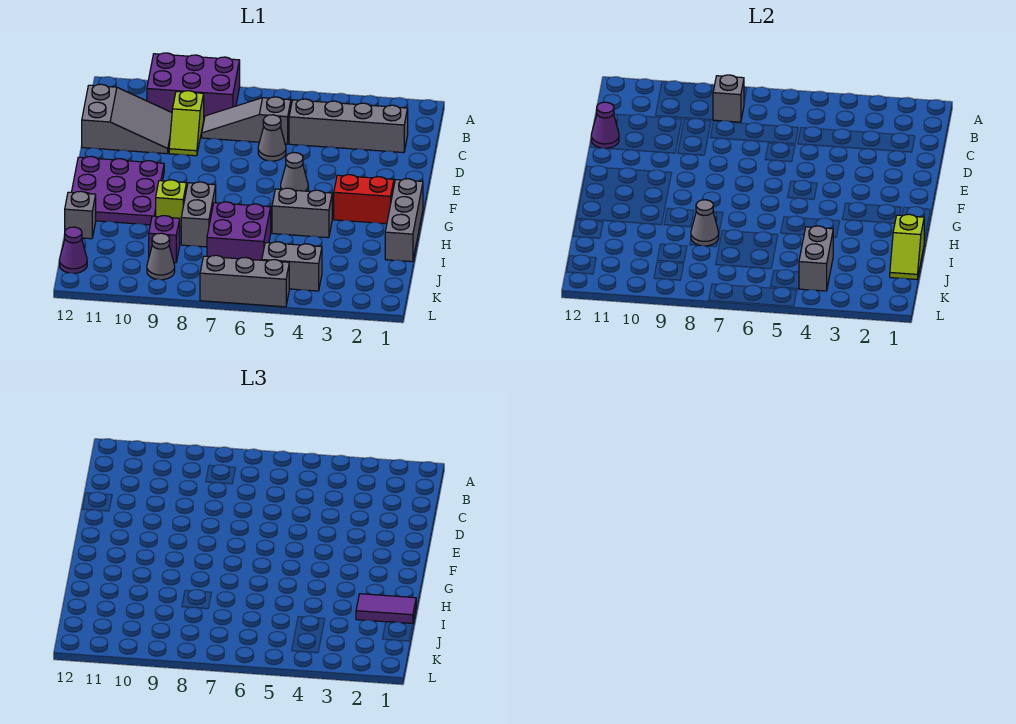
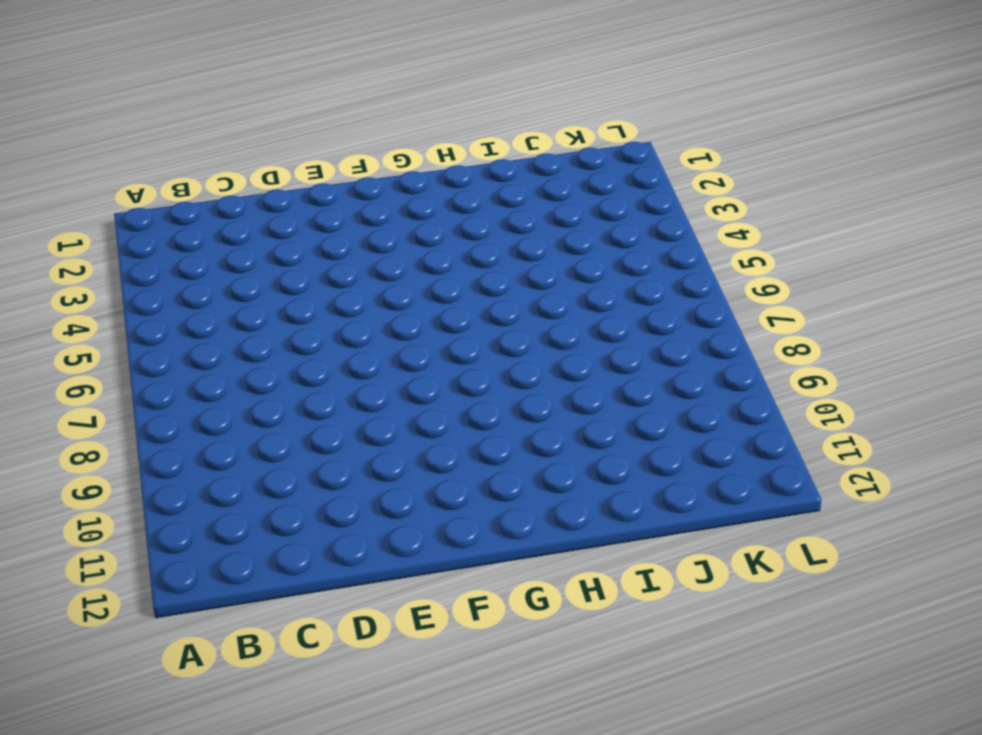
none -> purple brick A8:B10 level 1
none -> grey brick C2:C5 level 1
none -> grey slope C6:C8 level 1 top 6

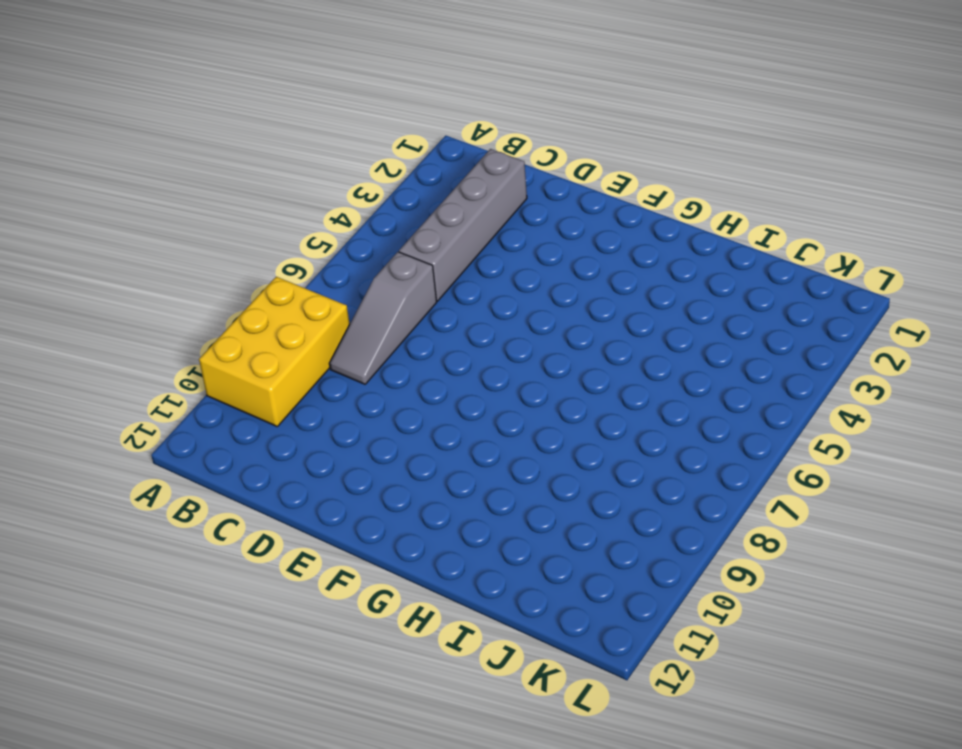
yellow brick A8:B10 level 1 -> purple brick A8:B10 level 1
none -> lime slope C9:D9 level 1 top C
none -> grey slope C10:D12 level 1 top 12
none -> grey cone D6 level 1

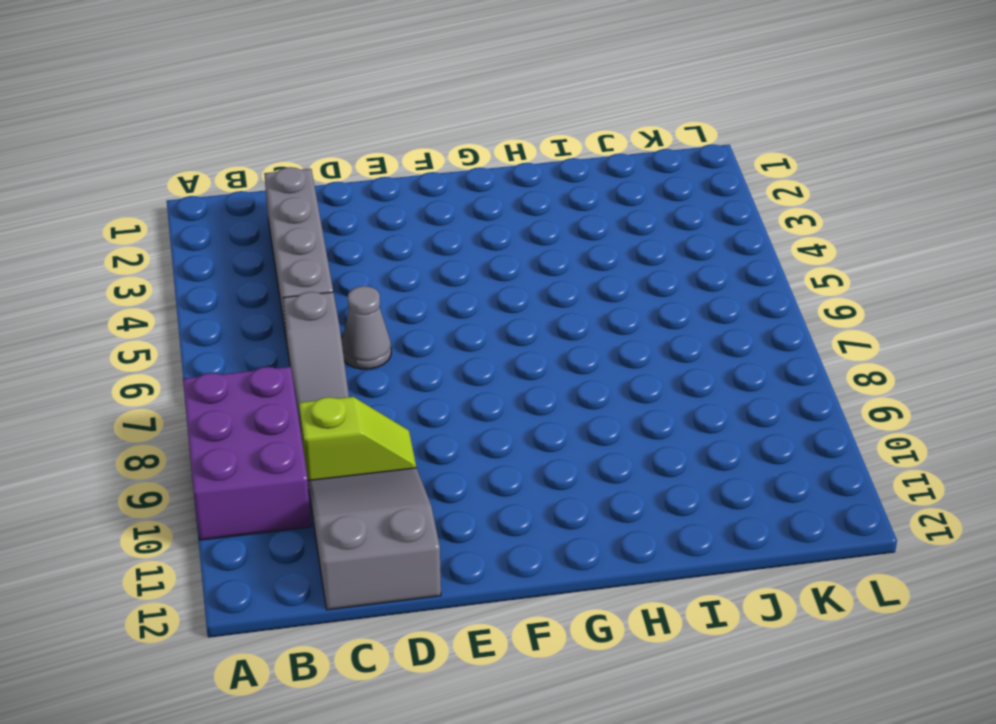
none -> grey cone F5 level 1
none -> purple plate F10:H12 level 1
none -> grey brick G1:I1 level 1

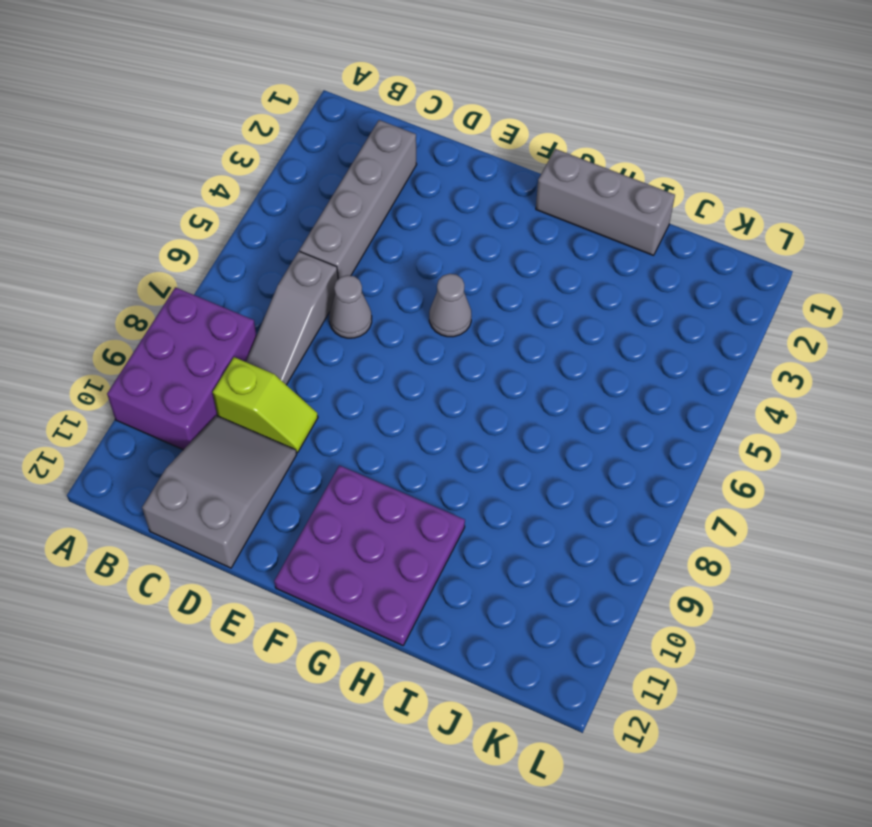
none -> red brick G2:G3 level 1
none -> grey brick H4:H5 level 1
none -> grey brick H8:I8 level 1

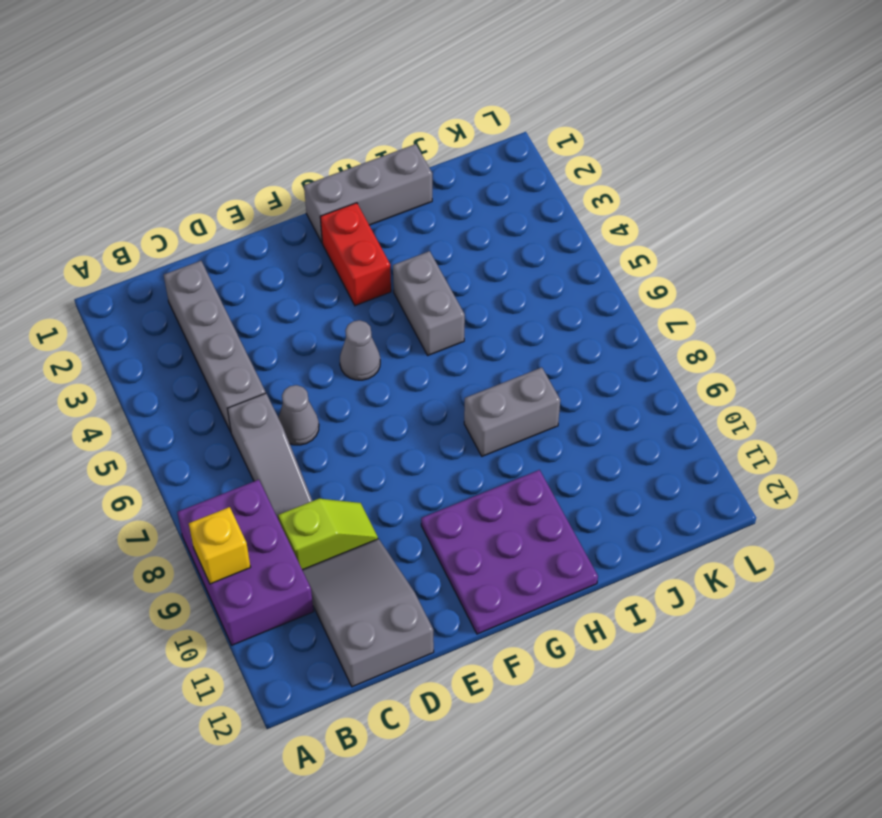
yellow brick A9 level 2 -> none
none -> lime brick H9 level 1
none -> purple brick I6:J7 level 1
none -> grey brick I12 level 1

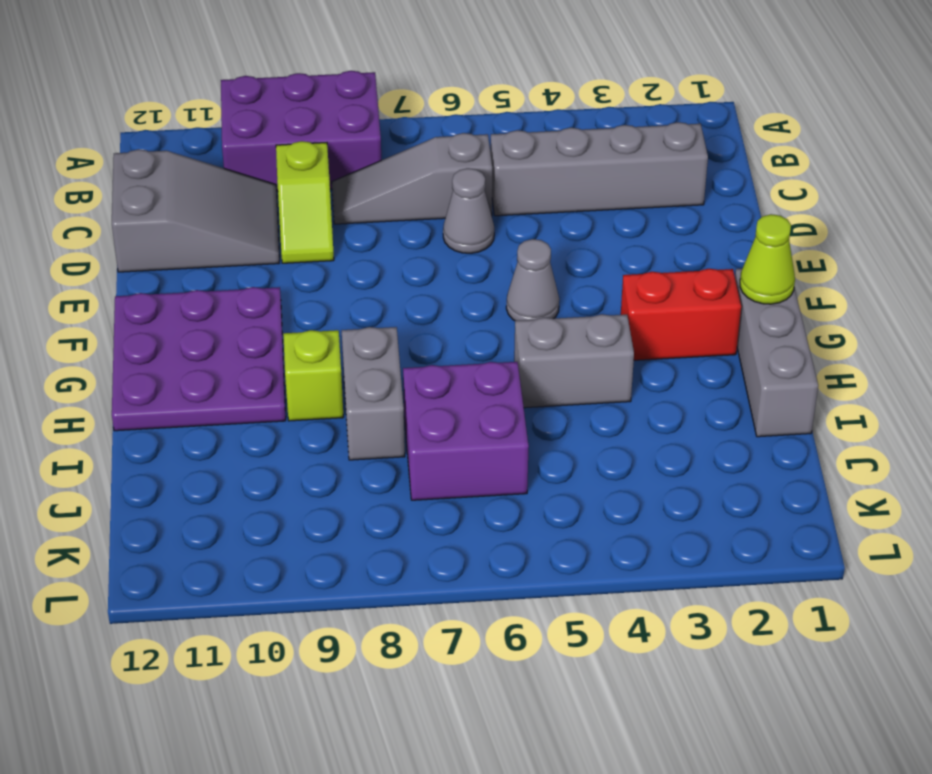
lime cone G1 level 2 -> none
none -> grey brick I12 level 1
none -> purple brick J9 level 1
none -> grey brick K4:K5 level 1

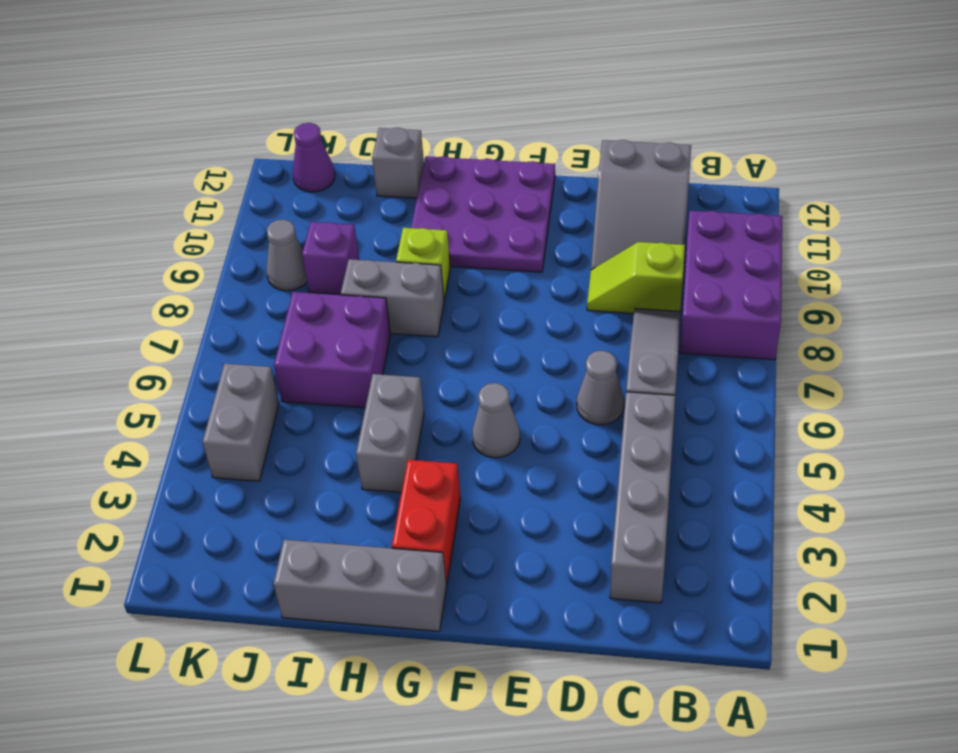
none -> grey brick L5:L7 level 1
none -> grey brick B8 level 2
none -> purple cone D12 level 2

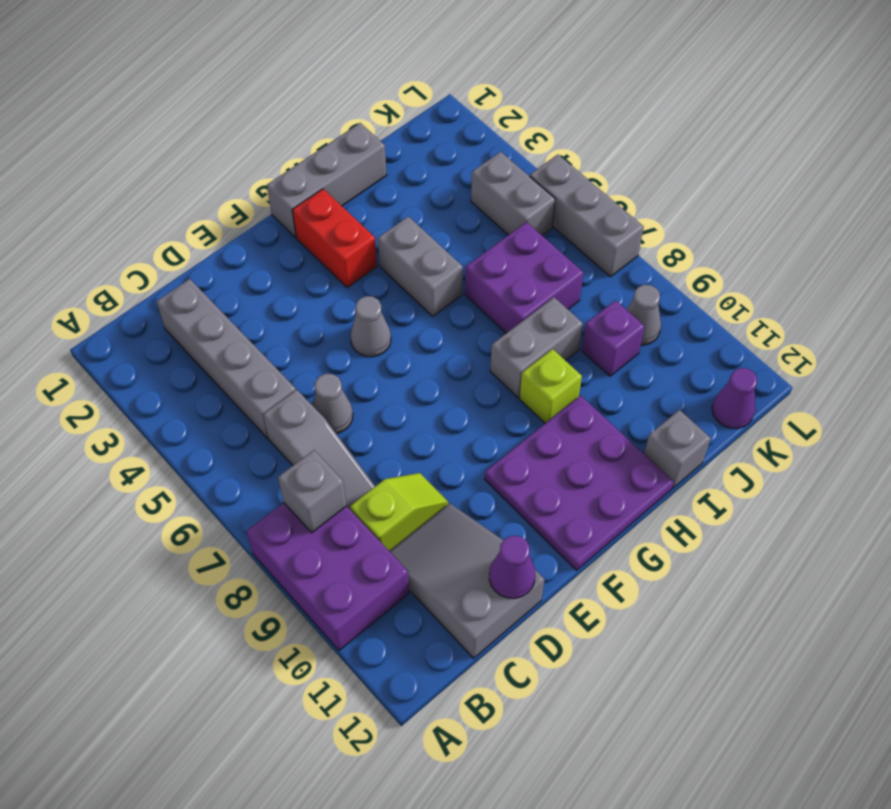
none -> lime slope I1:J1 level 2 top I
none -> grey cone I8 level 2
none -> grey brick J4:K4 level 2

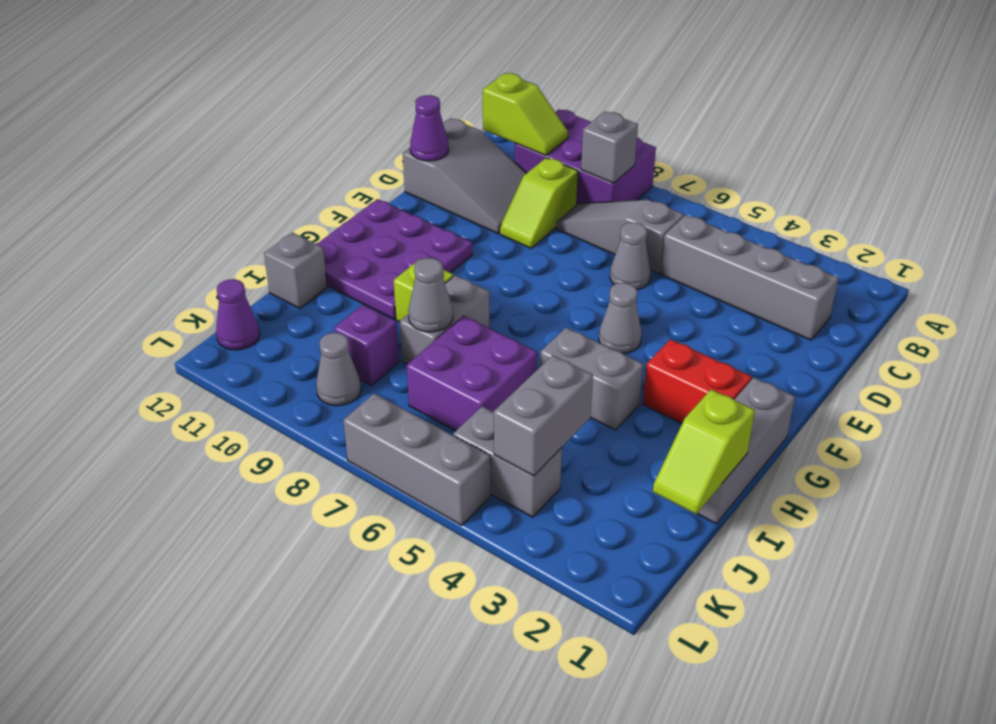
lime slope B10:B11 level 2 top 11 -> none
none -> purple tile I1:I2 level 3

